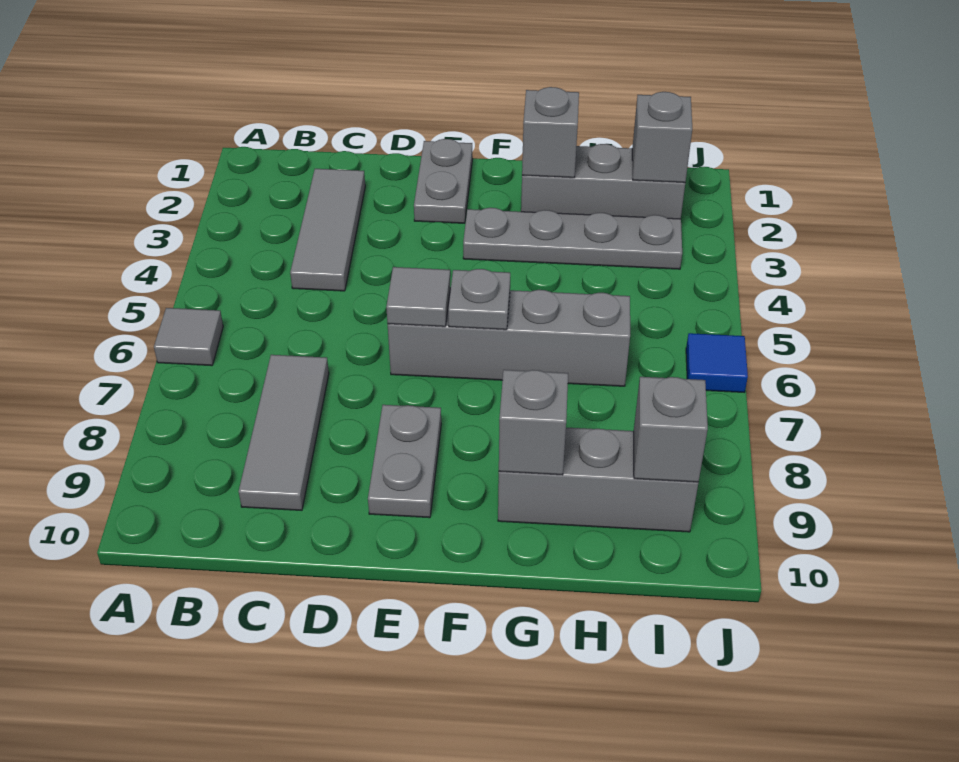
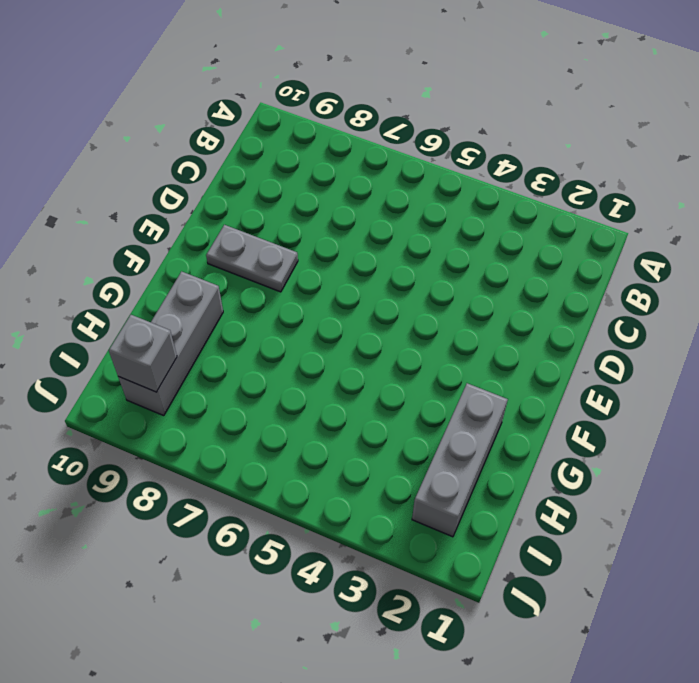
none -> grey tile A6 level 1
none -> grey tile C2:C4 level 1
none -> grey tile C7:C9 level 1

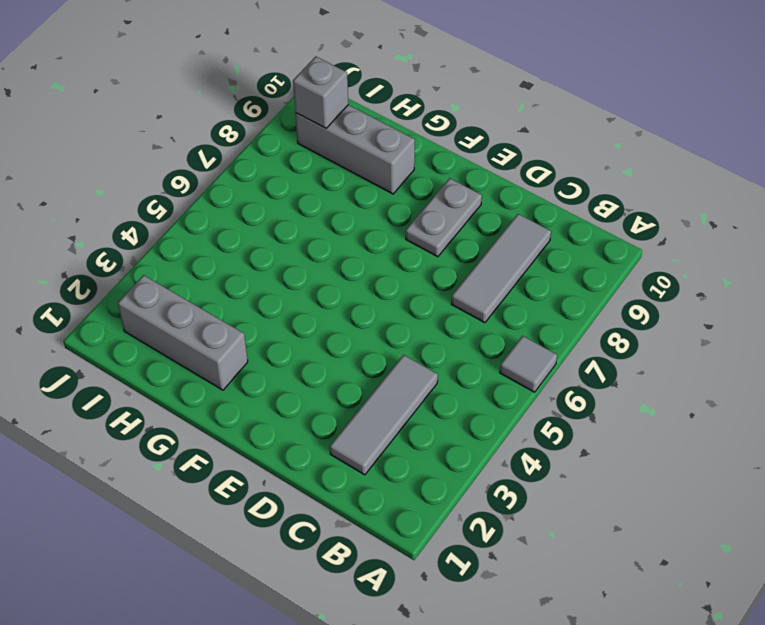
none -> grey plate E1:E2 level 1
none -> grey brick E6:H6 level 1
none -> grey plate F3:I3 level 1

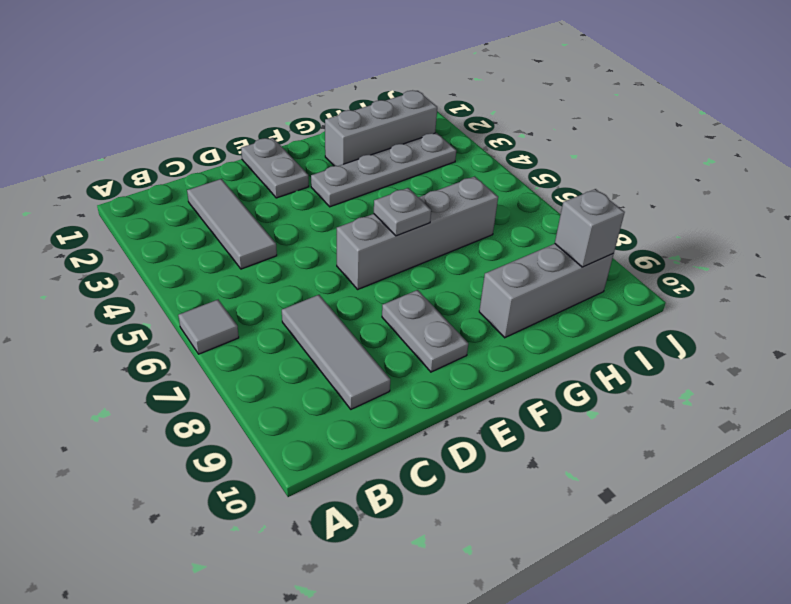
none -> blue tile J6 level 1
none -> grey tile E6 level 2
none -> grey brick G2 level 2

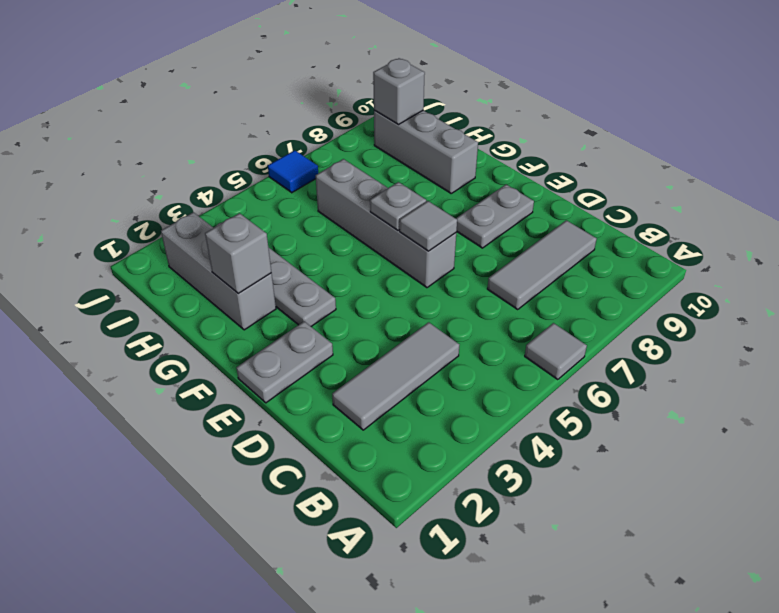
none -> grey brick G9 level 2
none -> grey brick I2 level 2

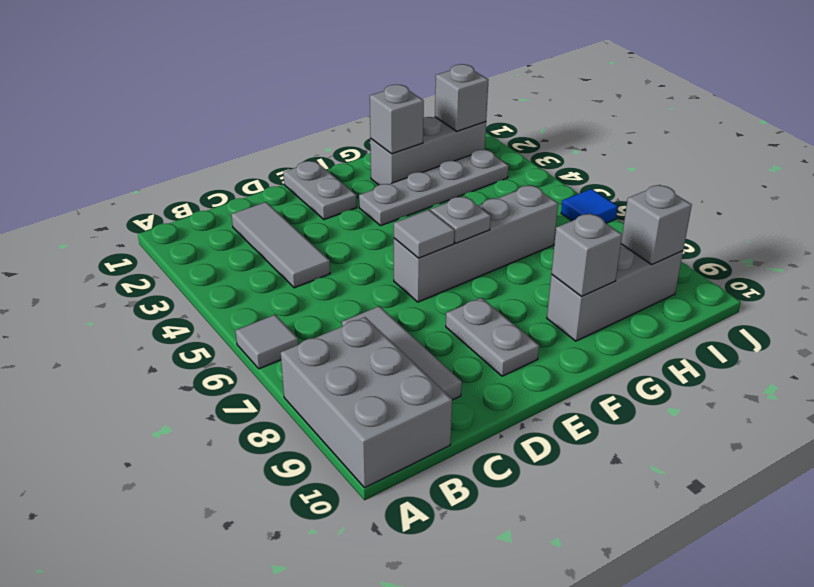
grey brick A8:B10 level 1 -> none

